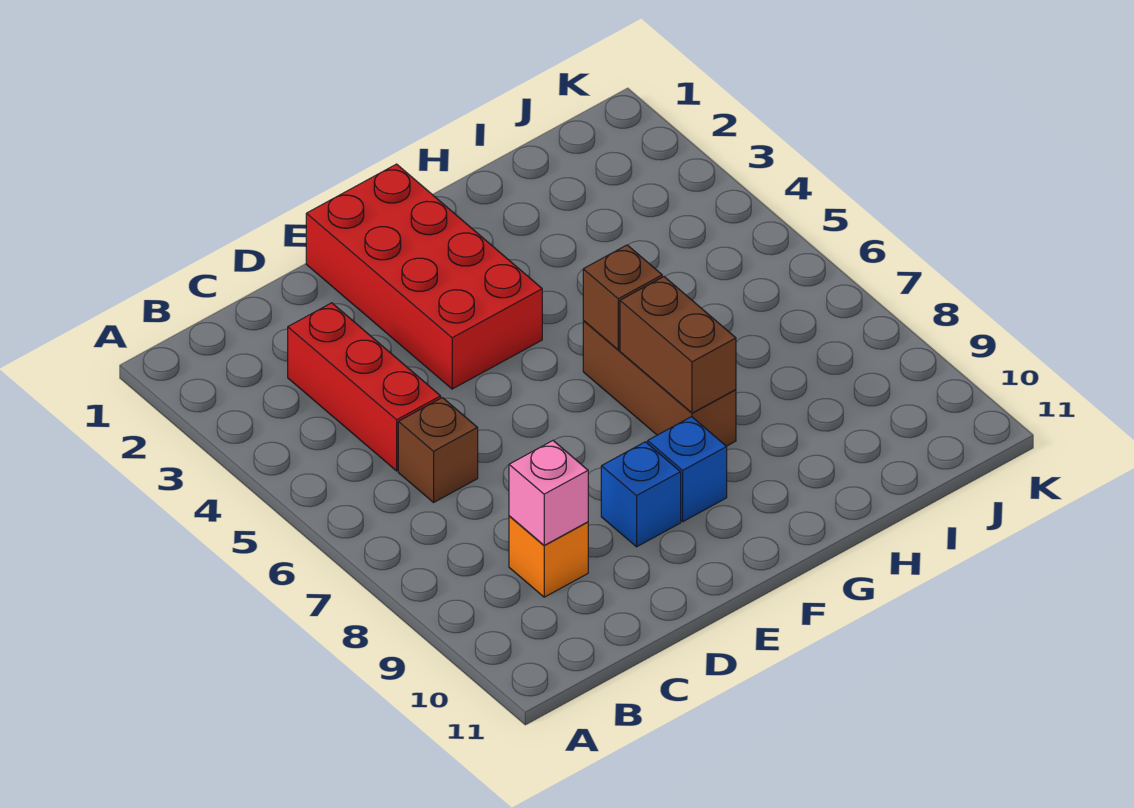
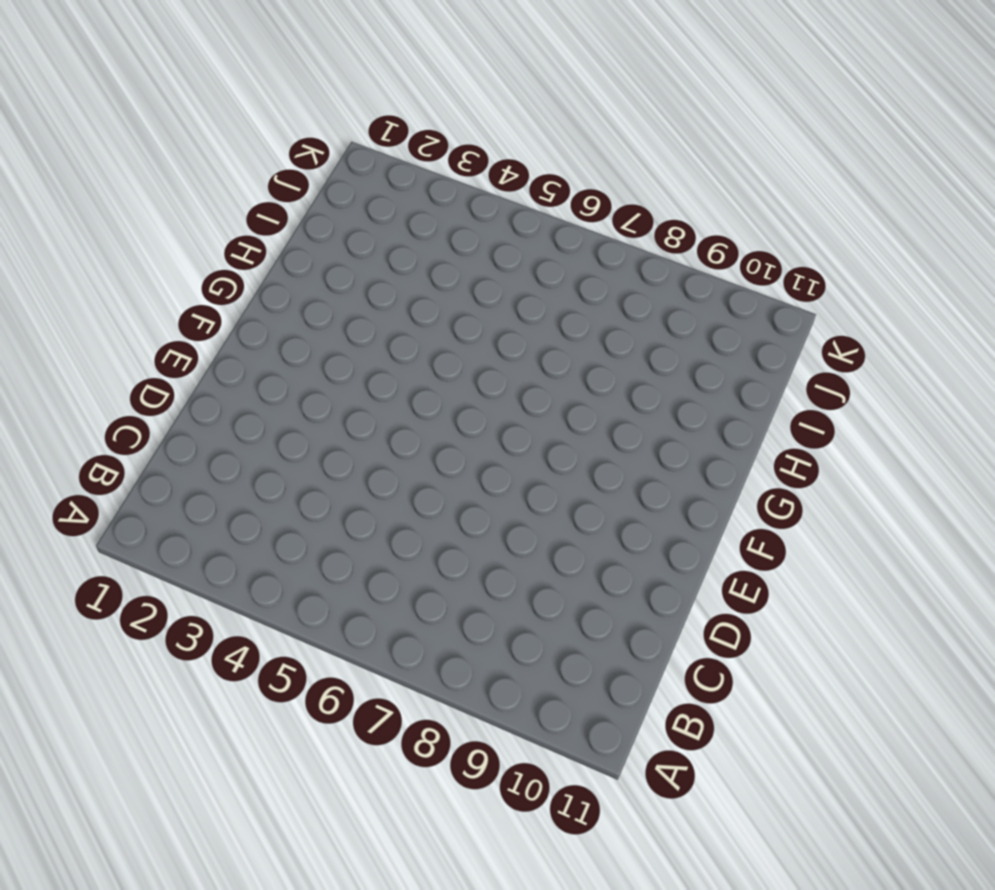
none -> red brick C3:C5 level 1
none -> brown brick C6 level 1

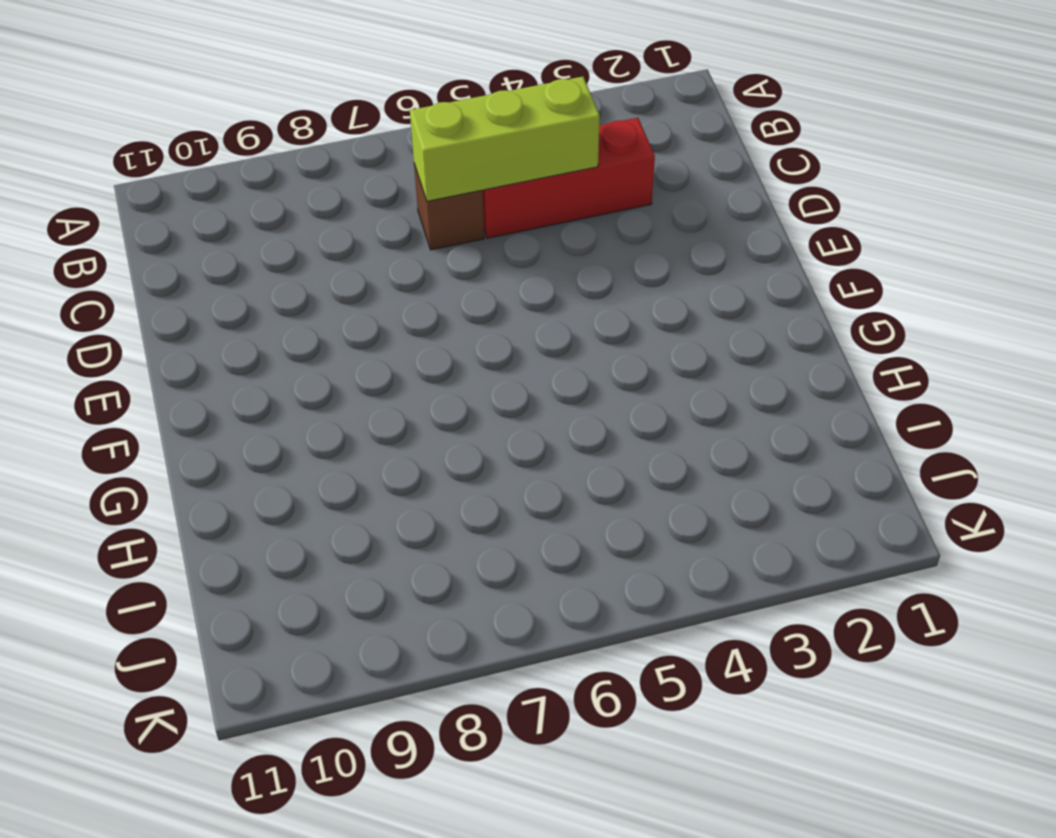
lime brick C4:C6 level 2 -> none
none -> orange brick C9 level 1
none -> red brick E1:F4 level 1

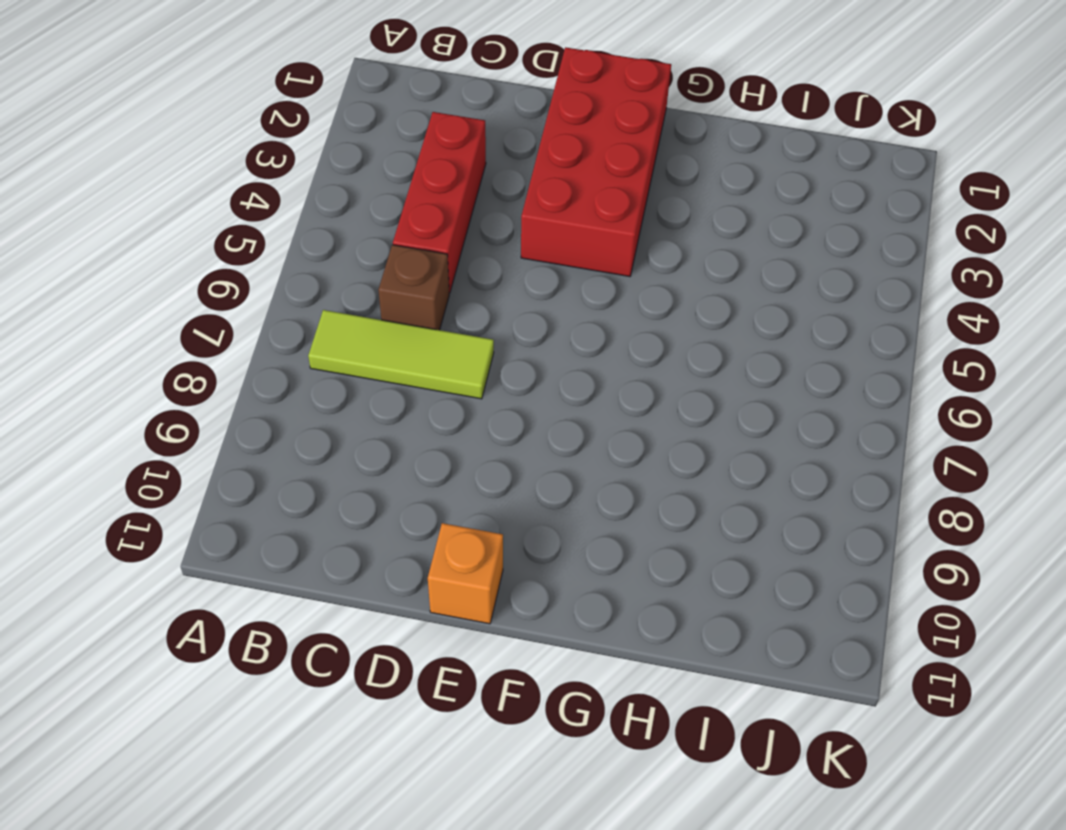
lime tile B7:D7 level 1 -> none
orange brick E11 level 1 -> orange brick C9 level 1
none -> blue brick E9 level 1
none -> blue brick F9 level 1

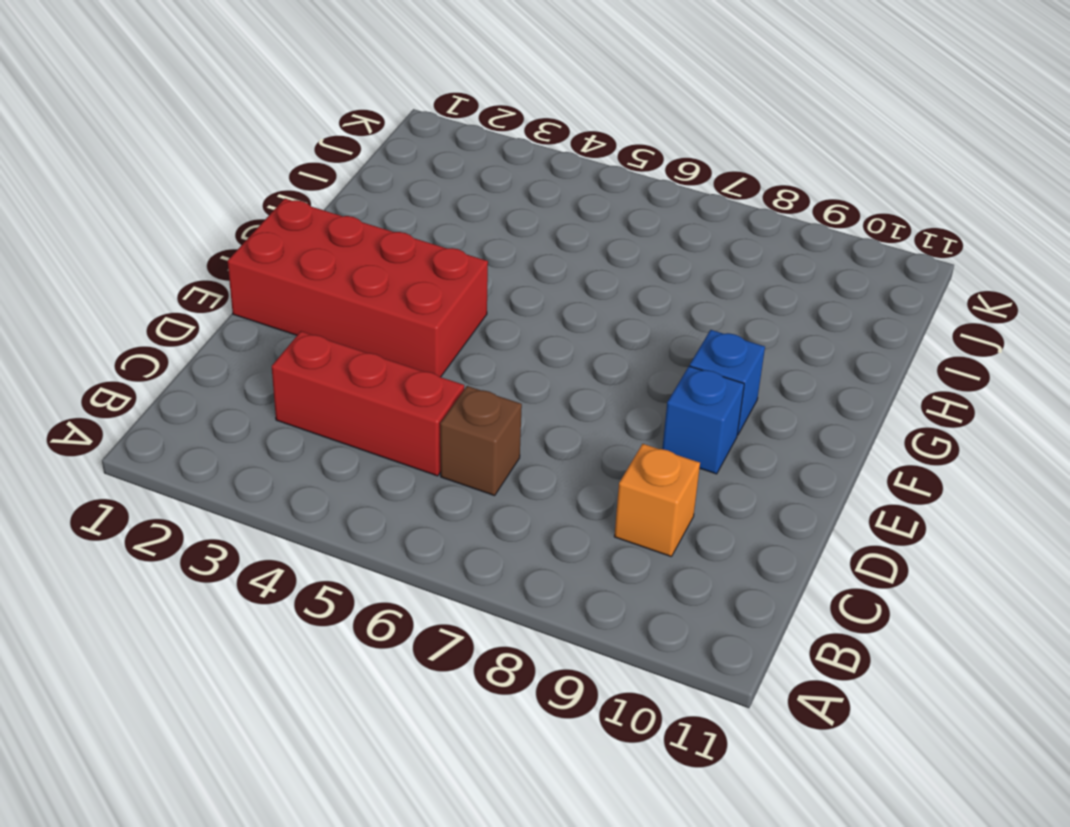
none -> brown brick G6:G8 level 1
none -> pink brick C9 level 2

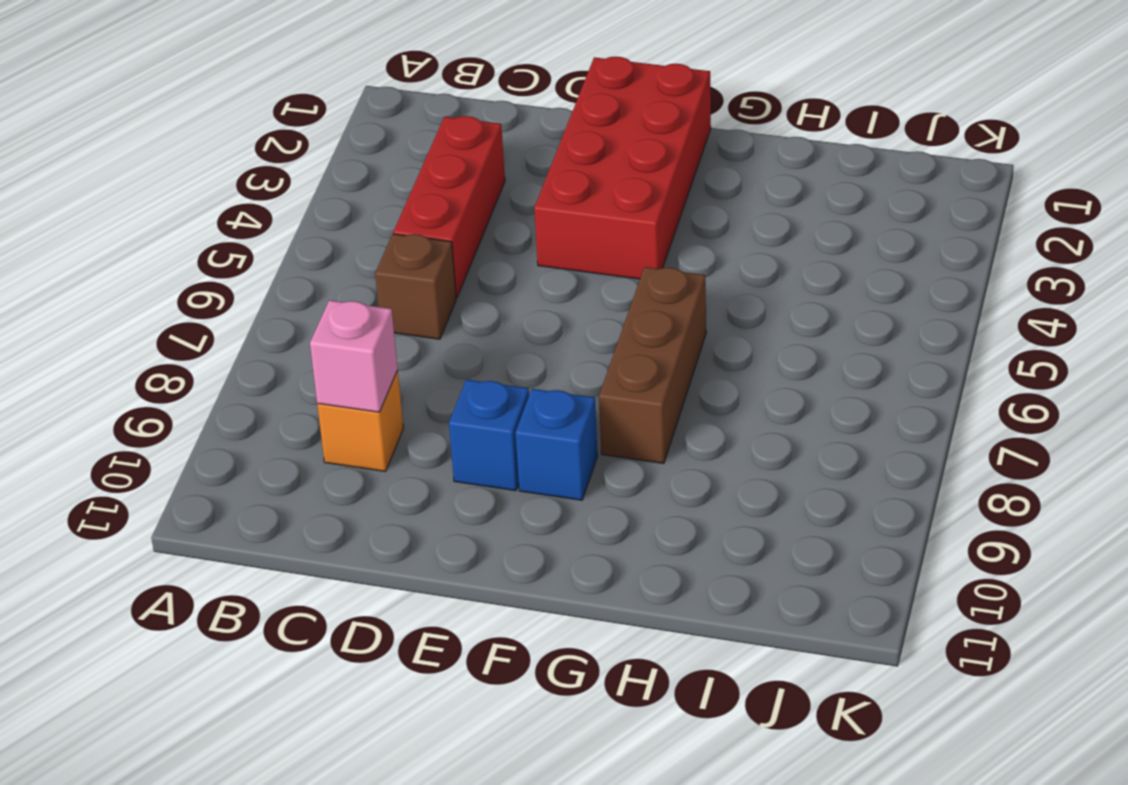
none -> brown brick G6 level 2
none -> brown brick G7:G8 level 2

